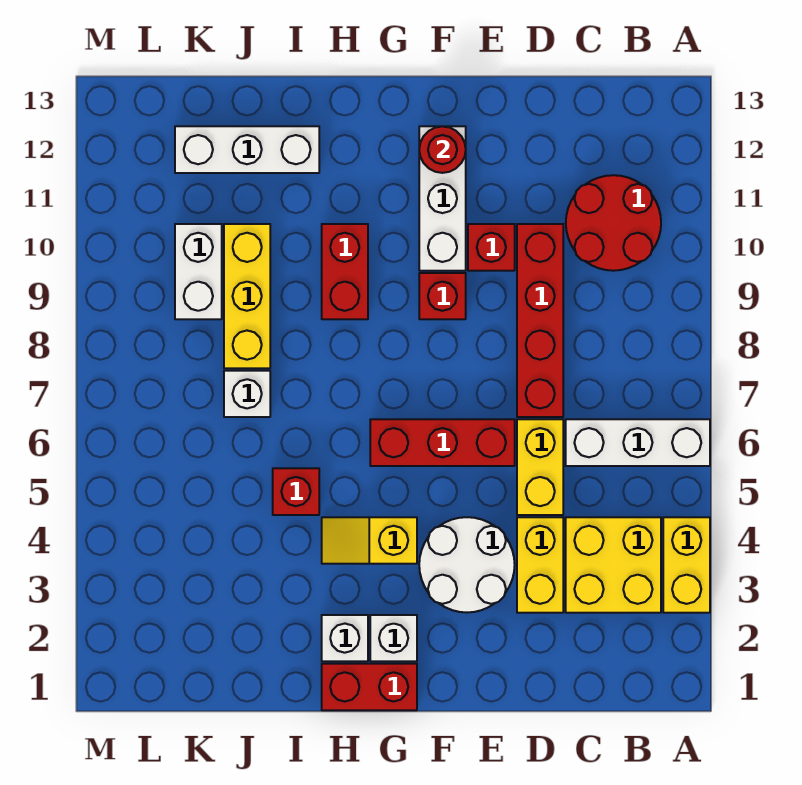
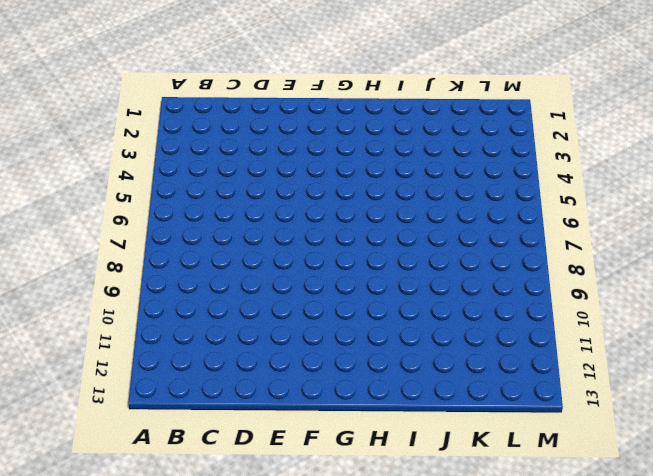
none -> yellow brick A3:A4 level 1
none -> white brick A6:C6 level 1
none -> yellow brick B3:C4 level 1

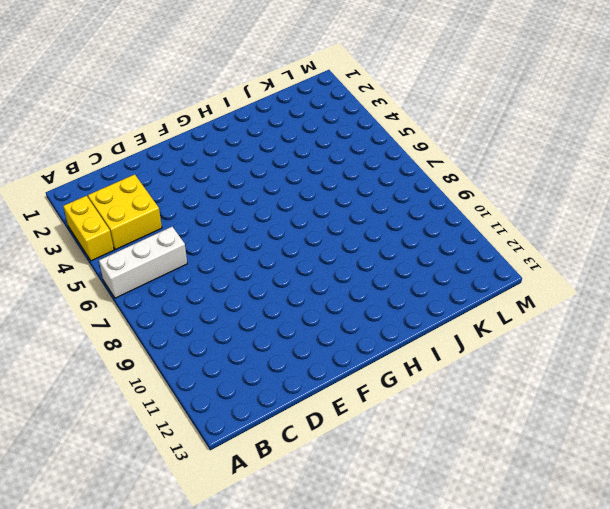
none -> red round brick B10:C11 level 1
none -> yellow brick D3:D4 level 1
none -> yellow brick D5:D6 level 1

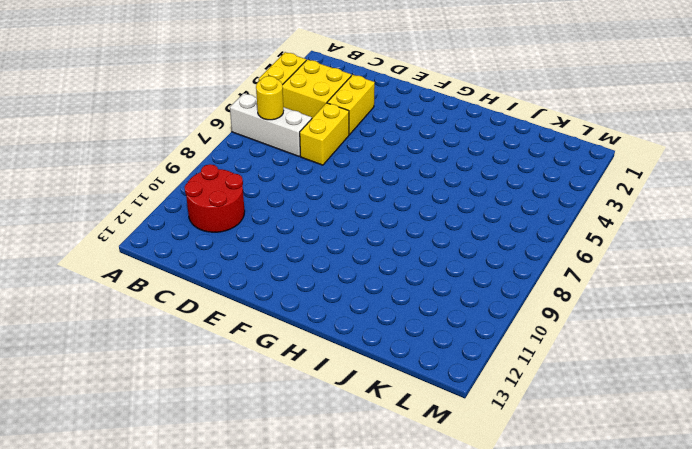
yellow round brick B6 level 2 -> none
none -> red brick D7:D10 level 1
none -> white round brick E3:F4 level 1
none -> red brick E6:G6 level 1

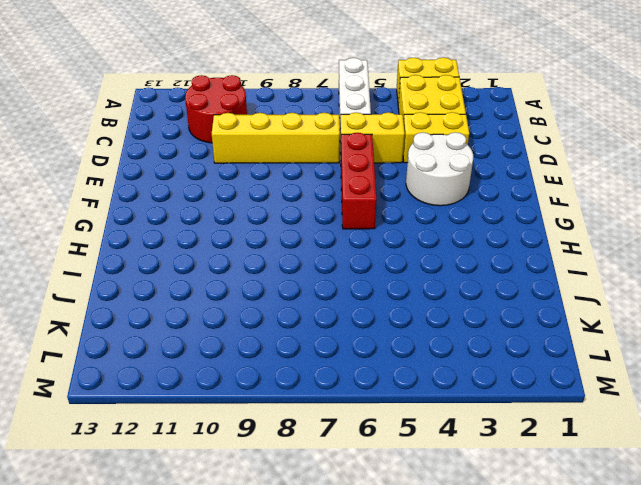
yellow brick D7:D10 level 1 -> red brick D7:D10 level 1
none -> red brick E10 level 1
none -> red brick F9 level 1
none -> white brick F10:F12 level 1

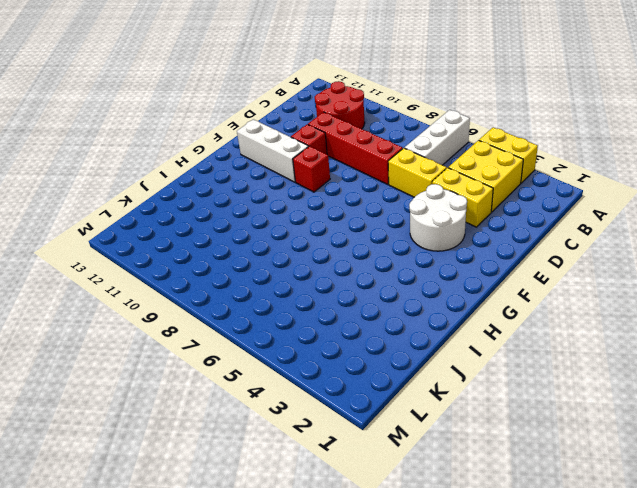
none -> red brick E6:G6 level 1
none -> red brick G1:H1 level 1
none -> white brick G2 level 1

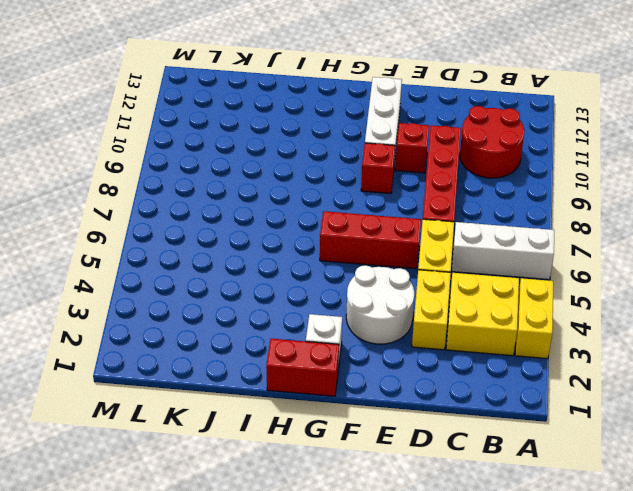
none -> yellow slope G4:H4 level 1 top G
none -> white brick H2 level 1
none -> red brick H9:H10 level 1

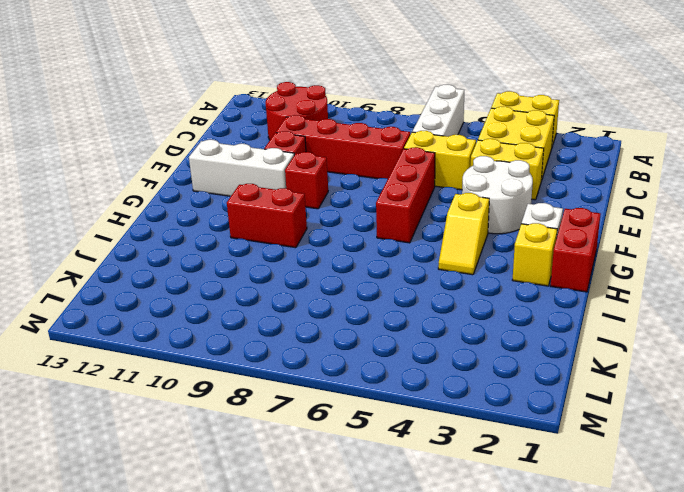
yellow brick H2 level 1 -> white brick H2 level 1
none -> red brick I5 level 1
none -> white brick I12:K12 level 1
none -> white brick J7 level 1

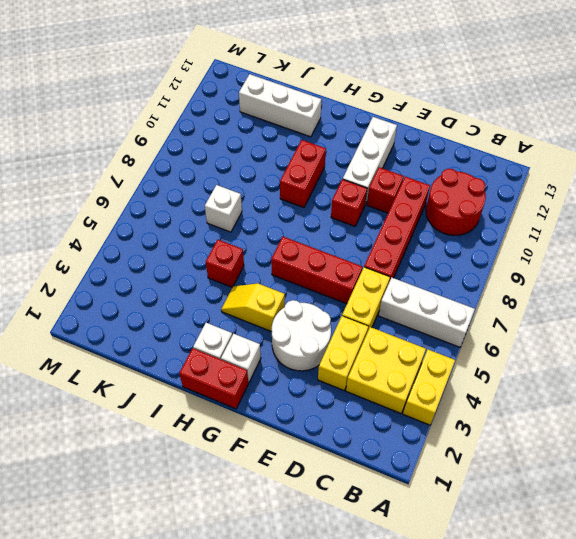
none -> yellow brick J8:J10 level 1
none -> white brick K9:K10 level 1
none -> red round brick F12 level 2

